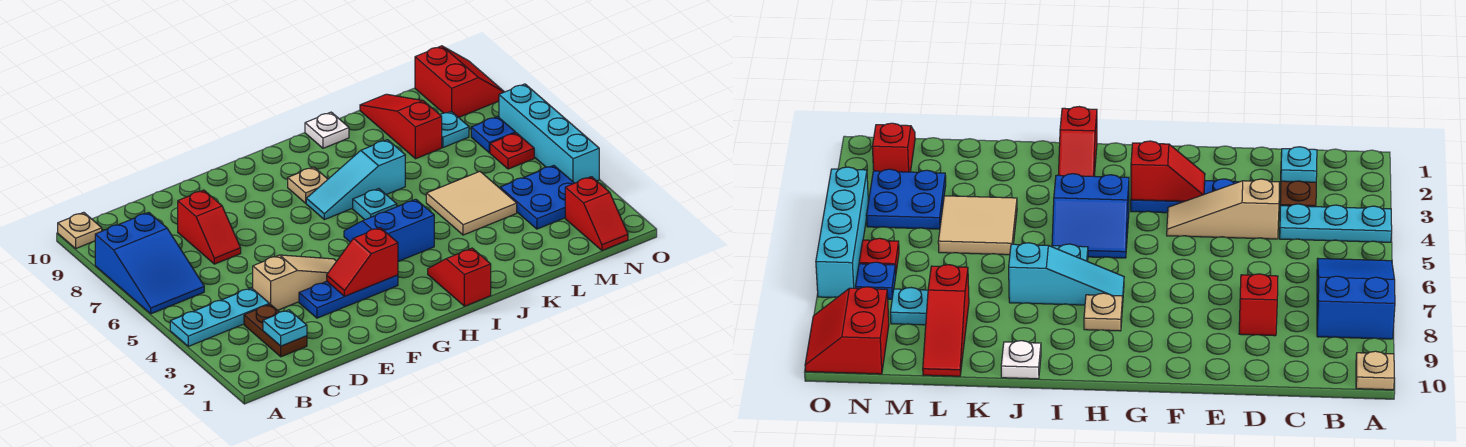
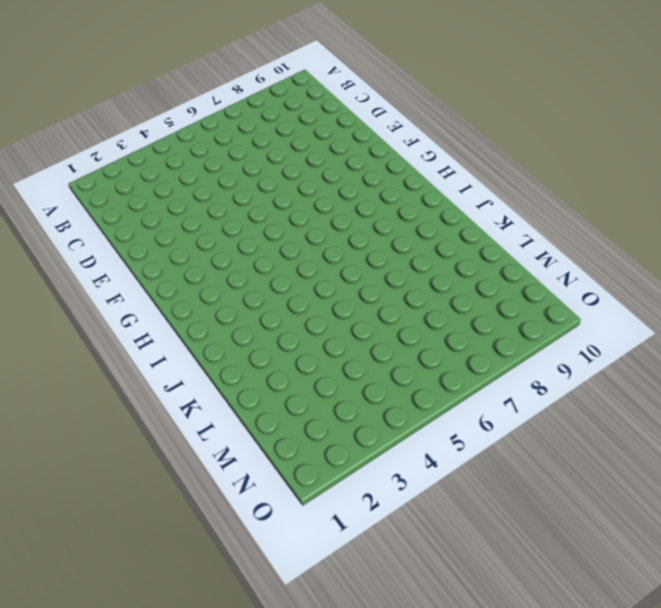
none -> cyan plate A4:C4 level 1
none -> blue slope A6:B8 level 1 top 8
none -> tan plate A10 level 1

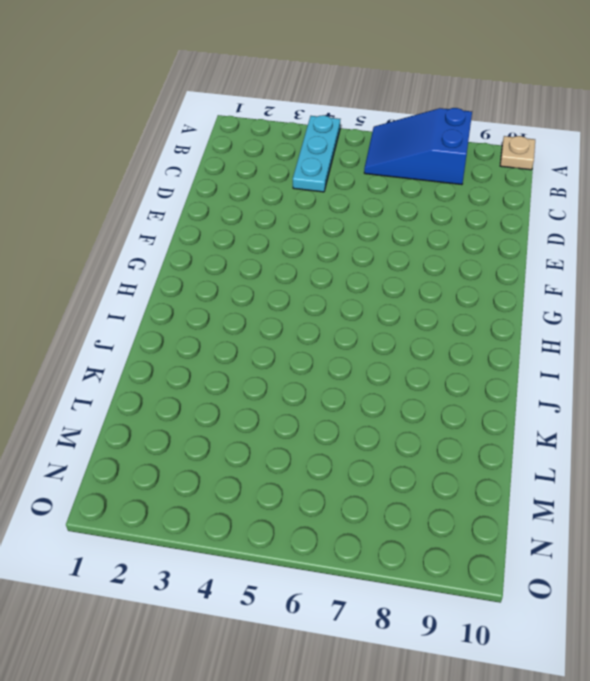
none -> brown plate C2:C3 level 1
none -> tan slope D4:F4 level 1 top D
none -> red slope D7:D8 level 1 top 8

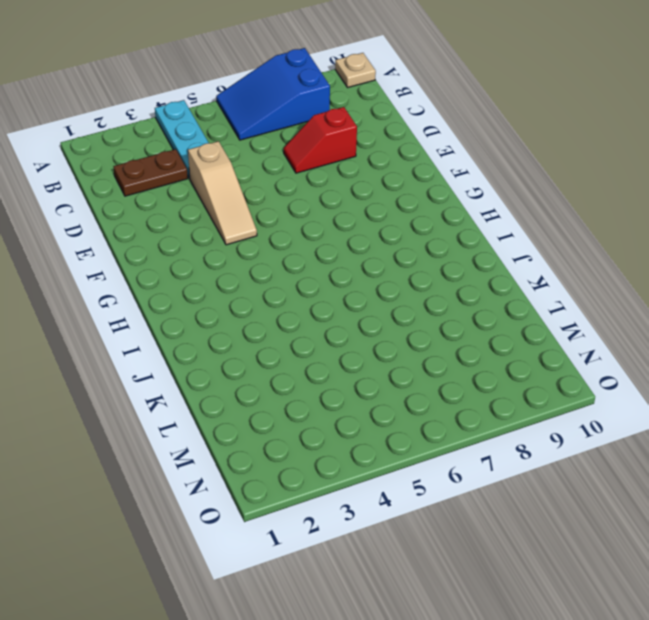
none -> blue plate E3:G3 level 1
none -> blue slope H4:I5 level 1 top 4
none -> cyan slope H7:J7 level 1 top J

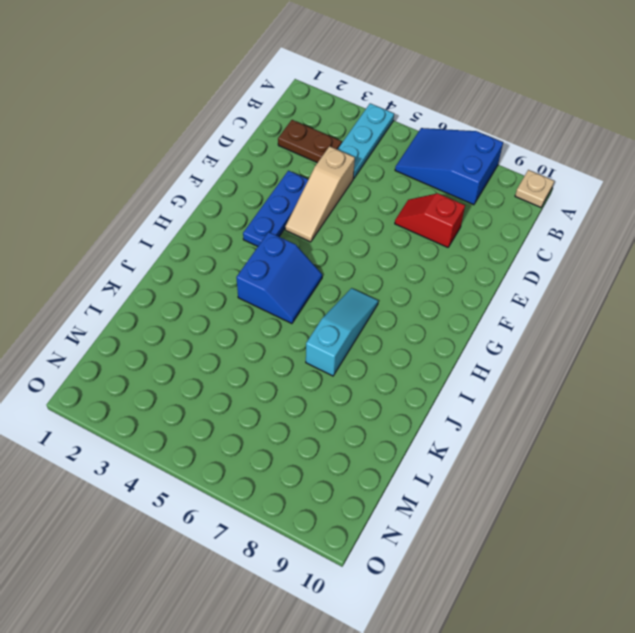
none -> tan plate H8 level 1
none -> red slope I1:I2 level 1 top 1
none -> cyan plate I6 level 1

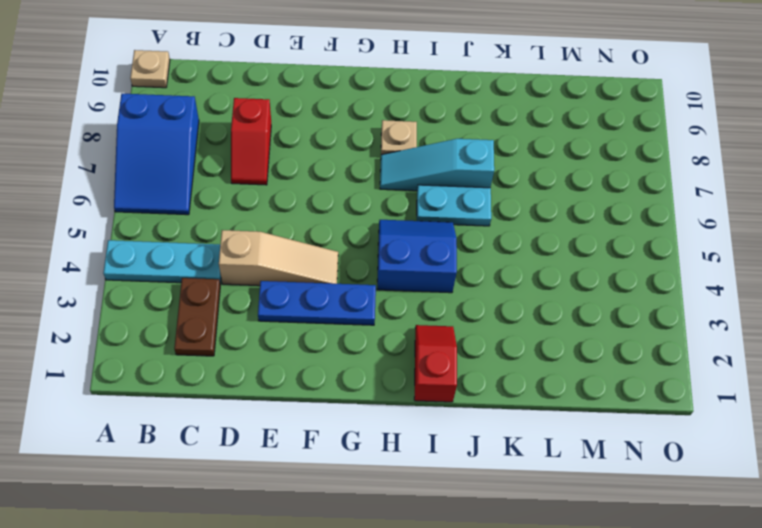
cyan plate I6:J6 level 1 -> cyan plate I6 level 1
none -> white plate J10 level 1
none -> tan tile K4:L5 level 1
none -> red slope L8:L10 level 1 top 8

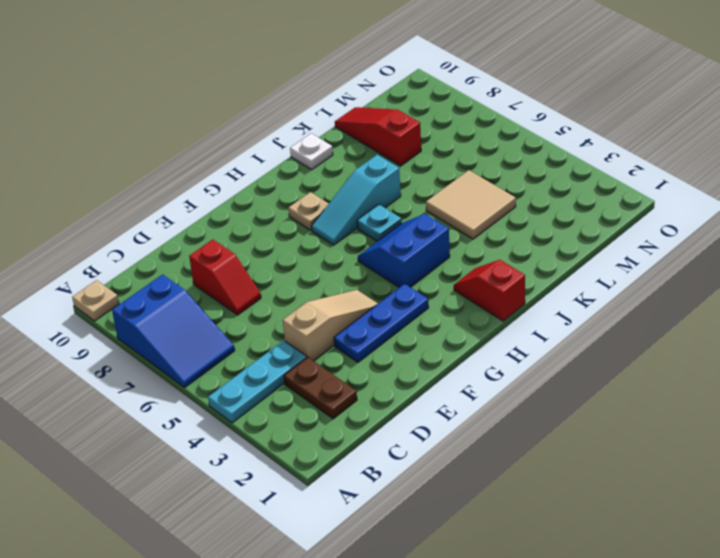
none -> blue plate M3:N4 level 1
none -> cyan plate M8 level 1
none -> red slope N1:N2 level 1 top 2

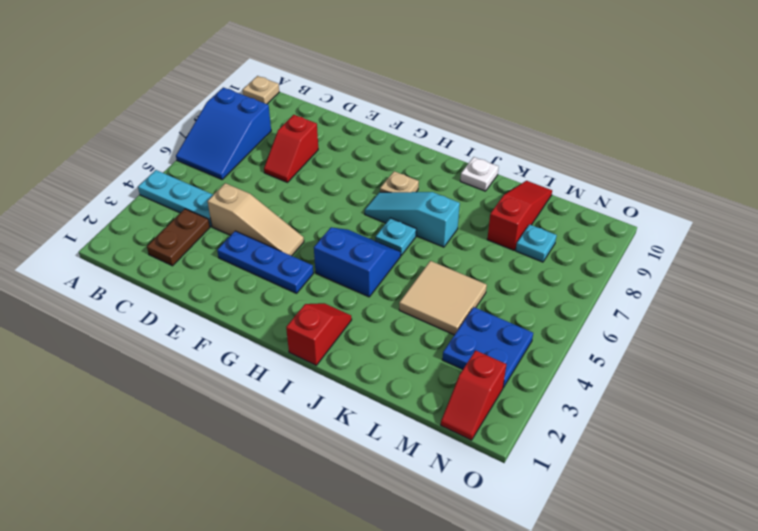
none -> red plate N6 level 1
none -> blue plate N7 level 1
none -> red slope N9:O10 level 1 top N

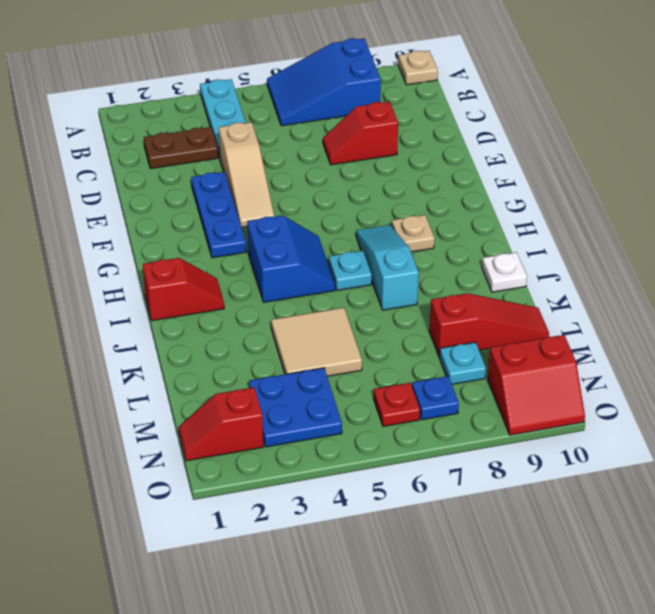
none -> cyan brick O4:O7 level 1
none -> cyan plate C2 level 2
none -> red slope F3:G3 level 2 top G

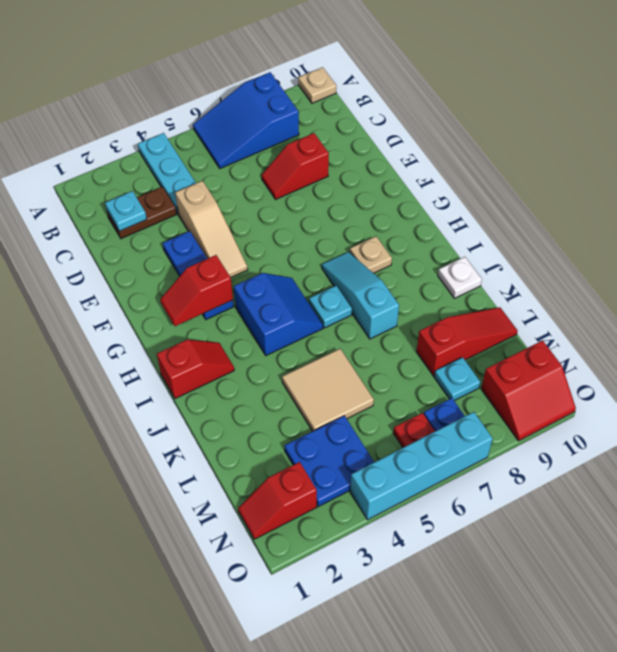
red slope G2:G3 level 2 top 3 -> red slope F3:G3 level 2 top G

